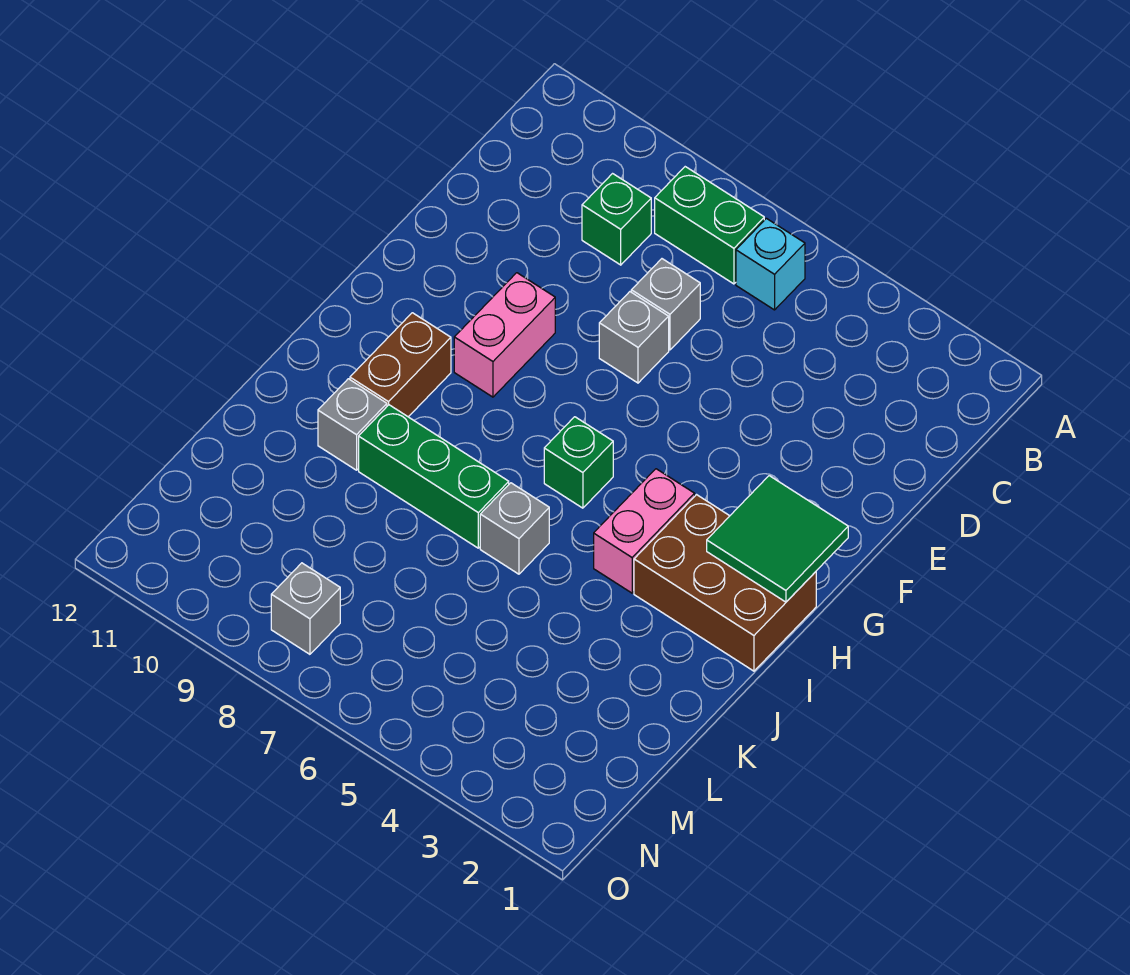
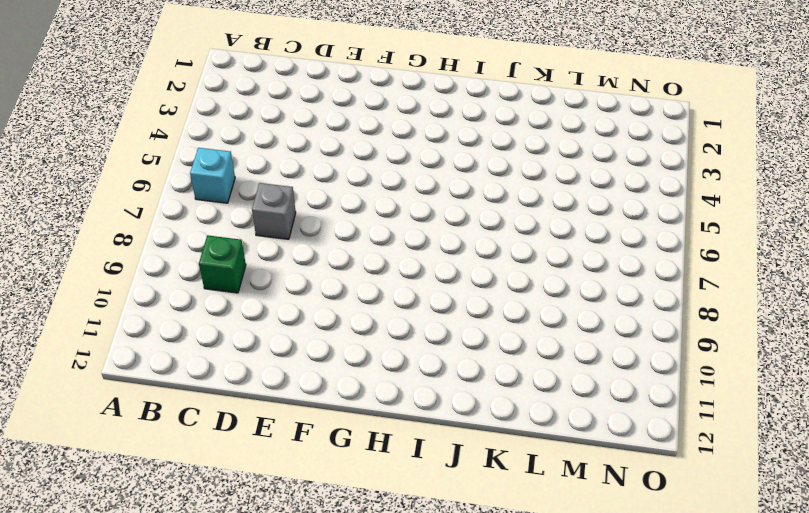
none -> green brick B7:B8 level 1
none -> grey brick E7 level 1
none -> pink brick F9:G9 level 1

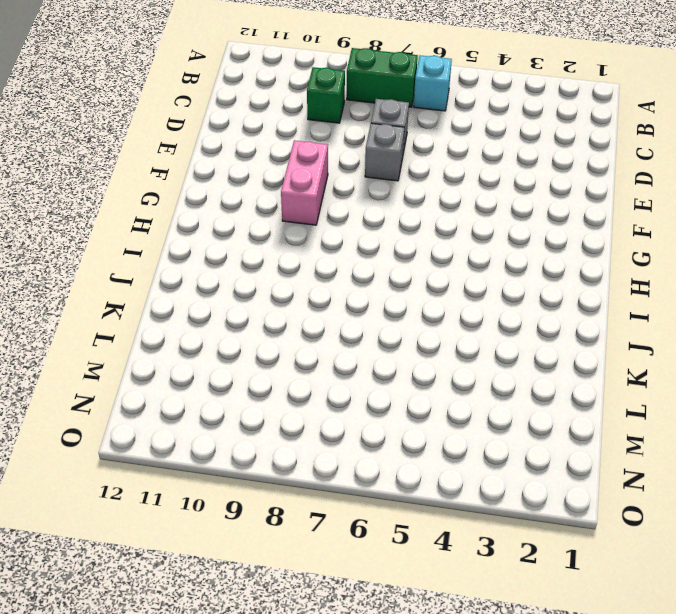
none -> brown brick H1:I3 level 1
none -> pink brick H4:I4 level 1
none -> green brick H6 level 1

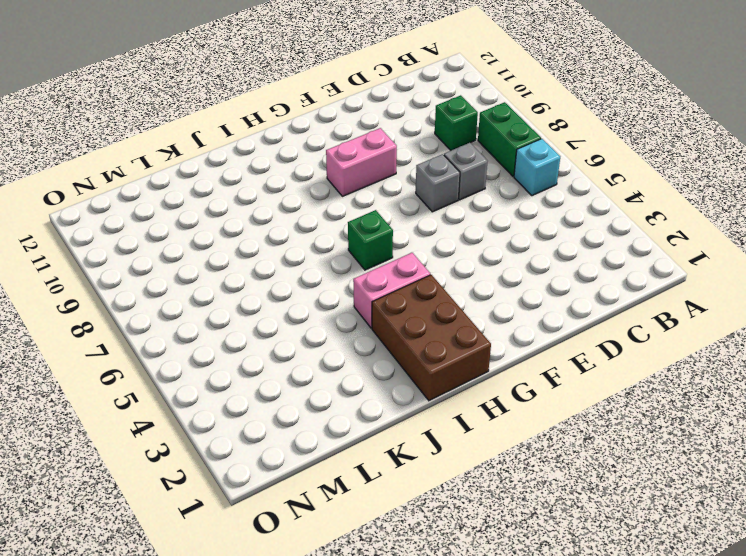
none -> brown brick H10:I10 level 1
none -> grey brick J6 level 1
none -> green brick J7:J9 level 1

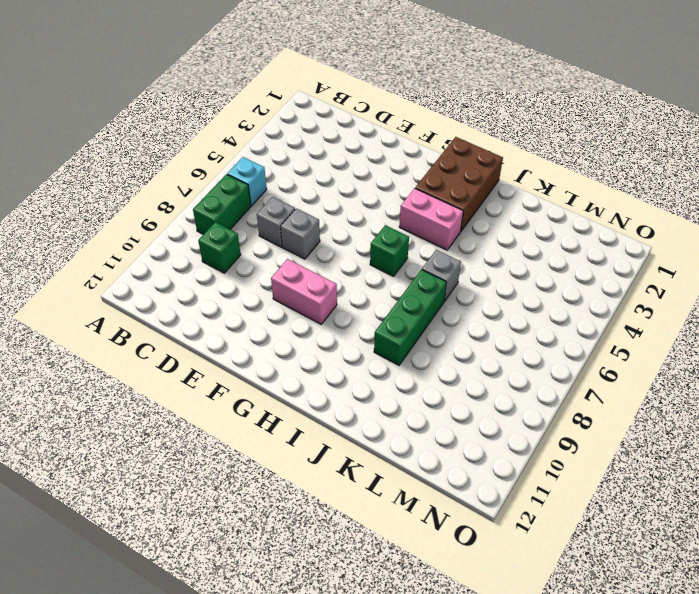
none -> brown brick H10:I10 level 1
none -> grey brick J10 level 1
none -> grey brick N8 level 1

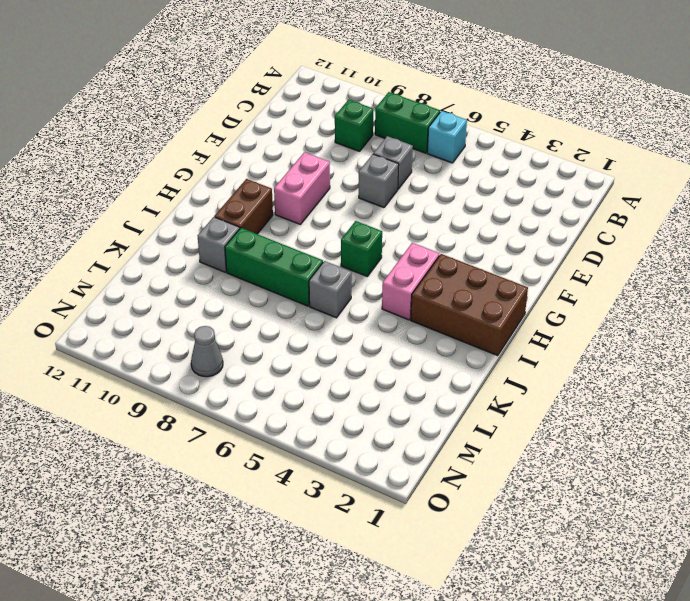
grey cone N8 level 1 -> grey brick N8 level 1
none -> green tile G1:H2 level 2

